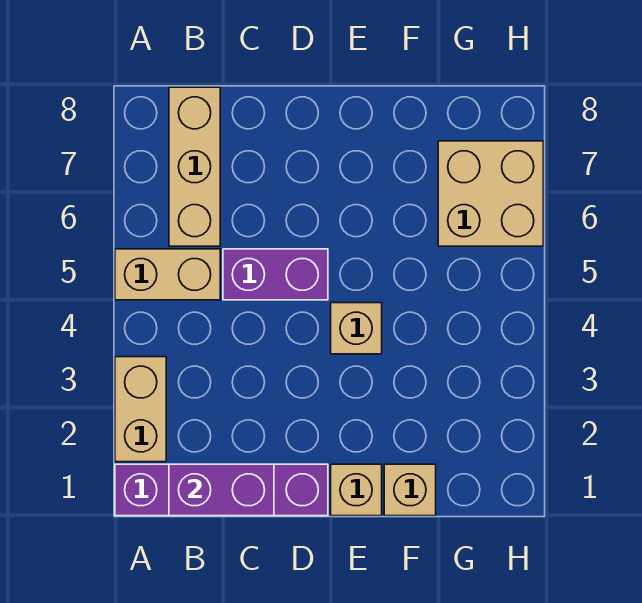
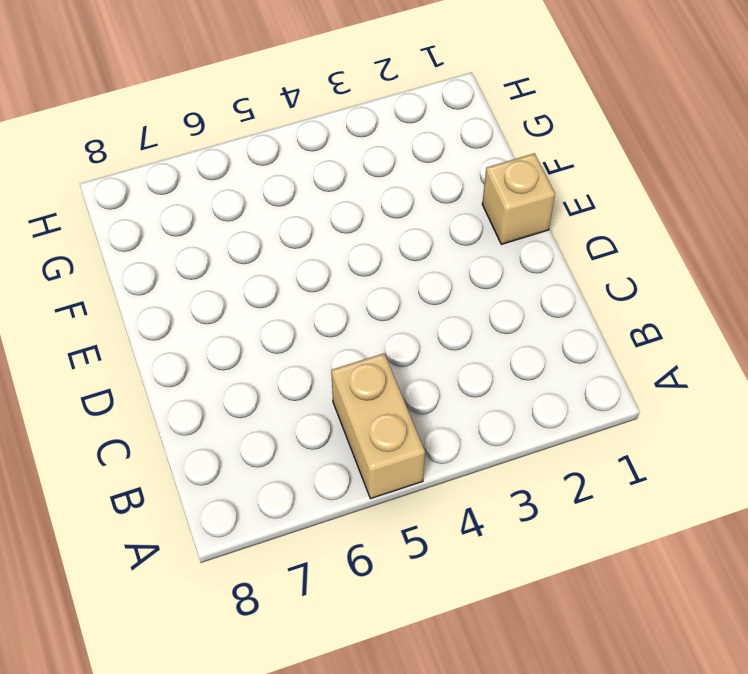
none -> purple brick A1:D1 level 1
none -> tan brick A2:A3 level 1

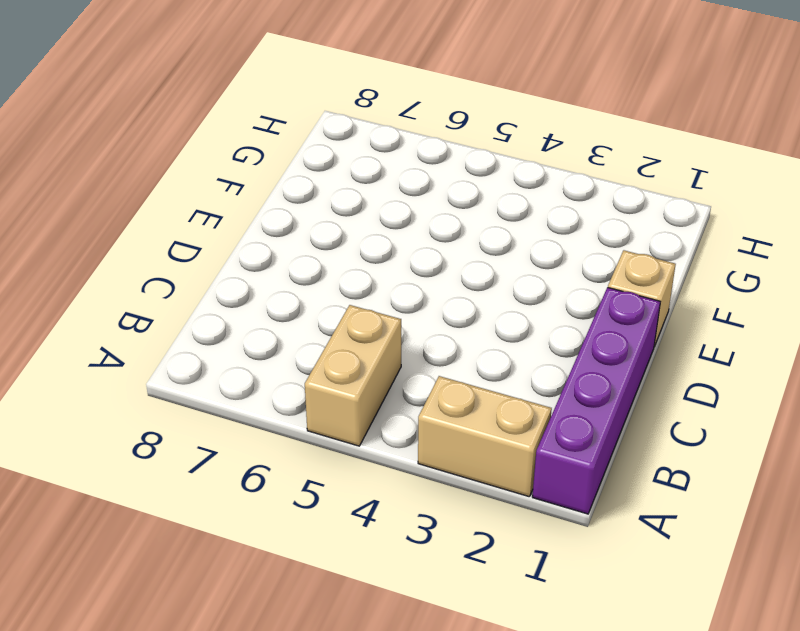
none -> tan brick B6:B8 level 1
none -> purple brick C5:D5 level 1

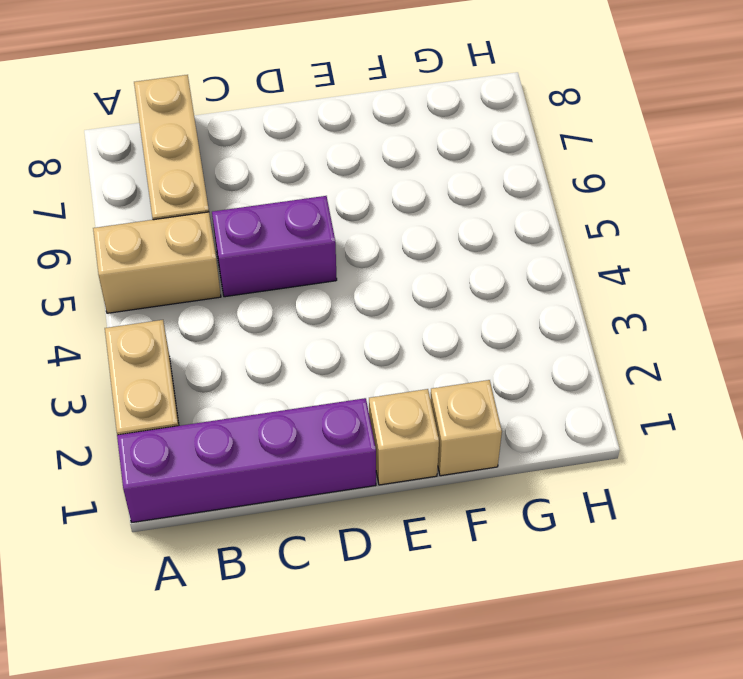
none -> tan brick E4 level 1
none -> tan brick G6:H7 level 1

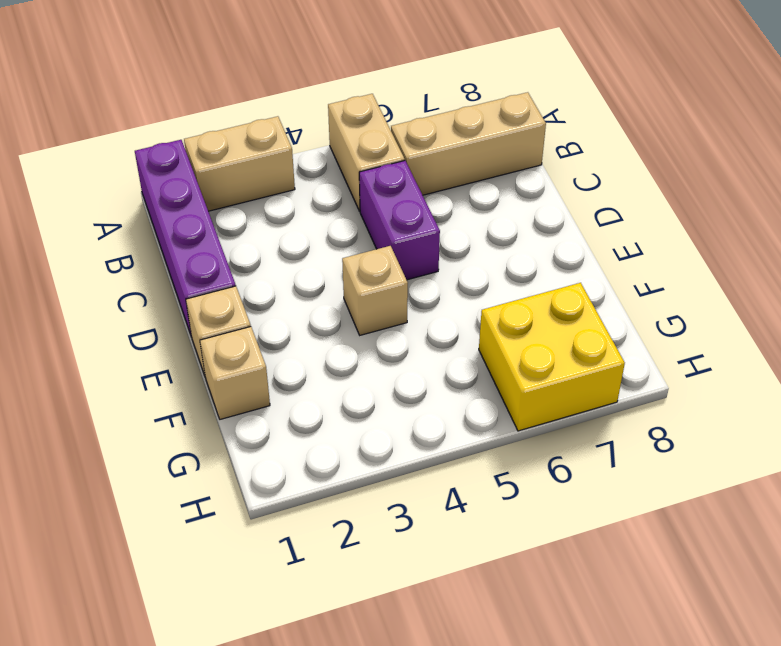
yellow brick G6:H7 level 1 -> tan brick G6:H7 level 1
none -> purple brick B1:C1 level 2

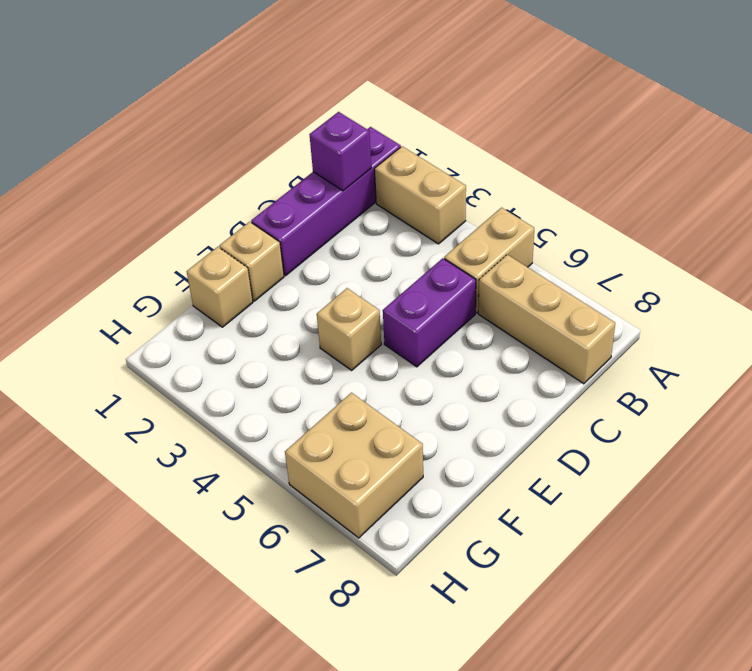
purple brick B1 level 2 -> purple brick B1:C1 level 2

